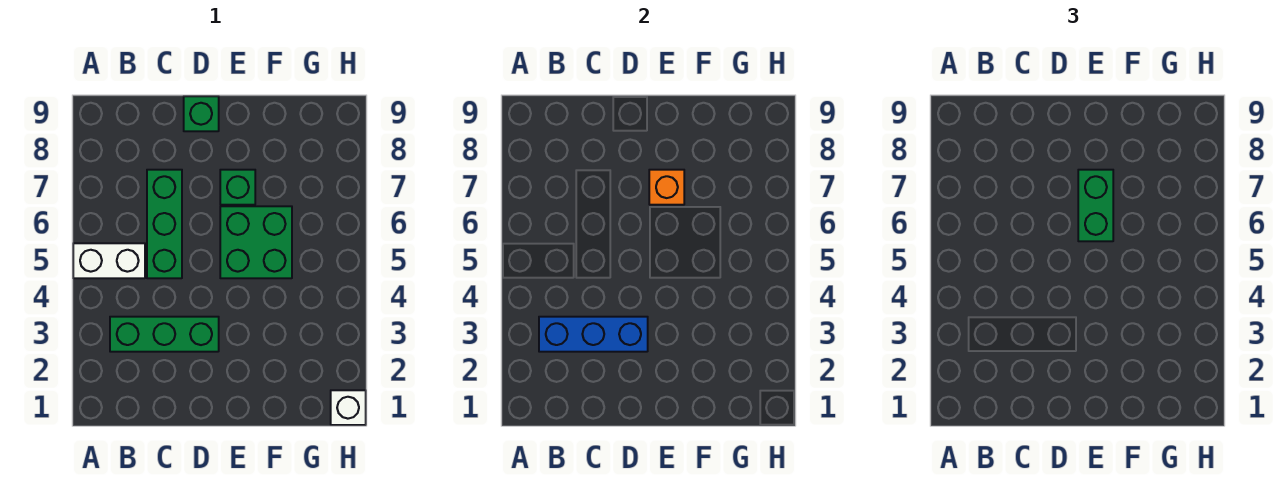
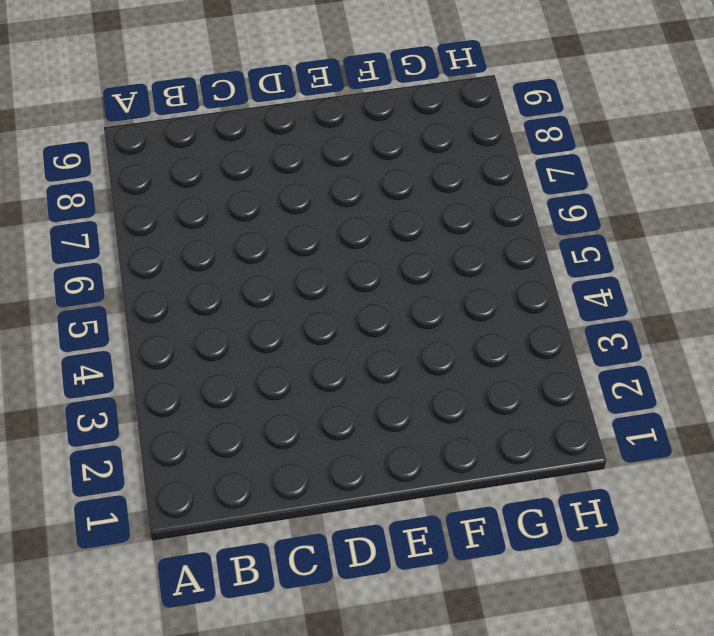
none -> white brick A5:B5 level 1
none -> green brick B3:D3 level 1

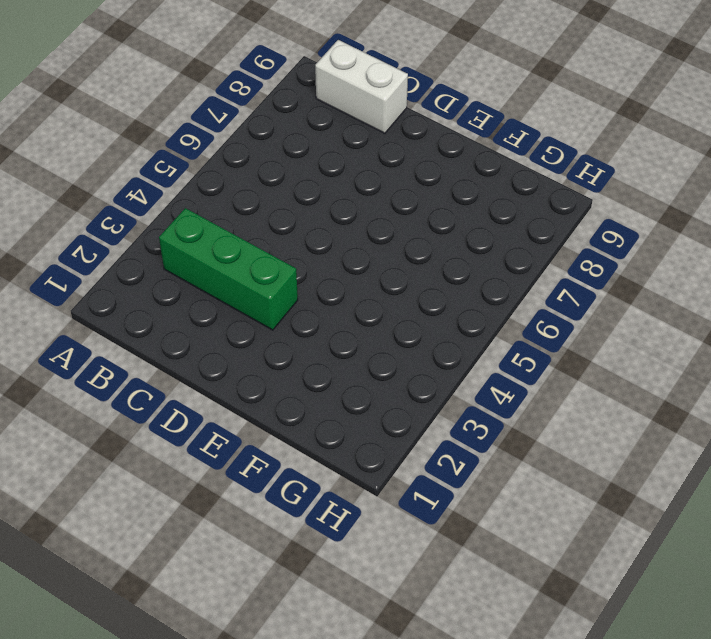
white brick B9:C9 level 1 -> white brick A5:B5 level 1
none -> green brick C5:C7 level 1
none -> green brick D9 level 1

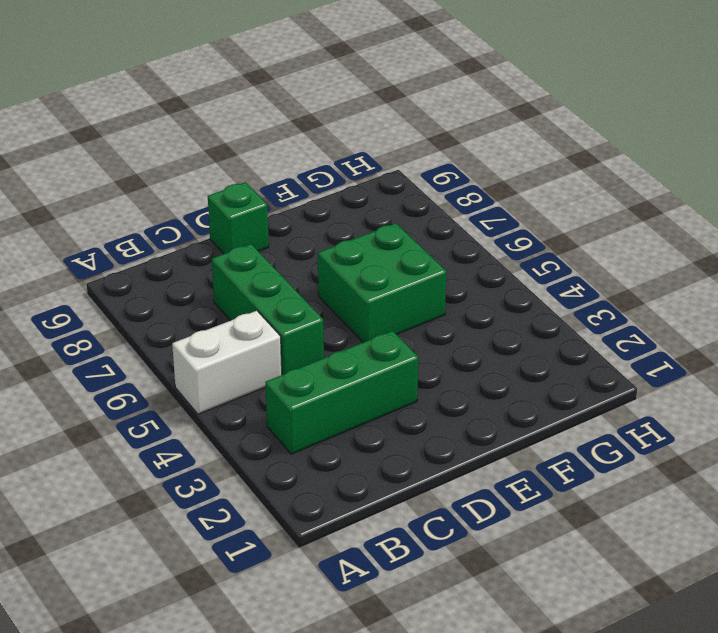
none -> green brick E7 level 1
none -> white brick H1 level 1

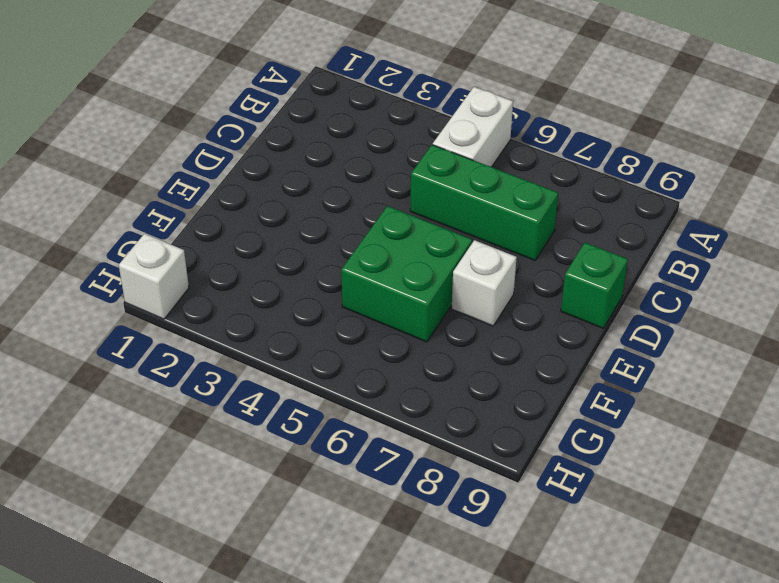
white brick E7 level 1 -> green brick E7 level 1
none -> green brick B3:D3 level 1
none -> blue brick B3:D3 level 2

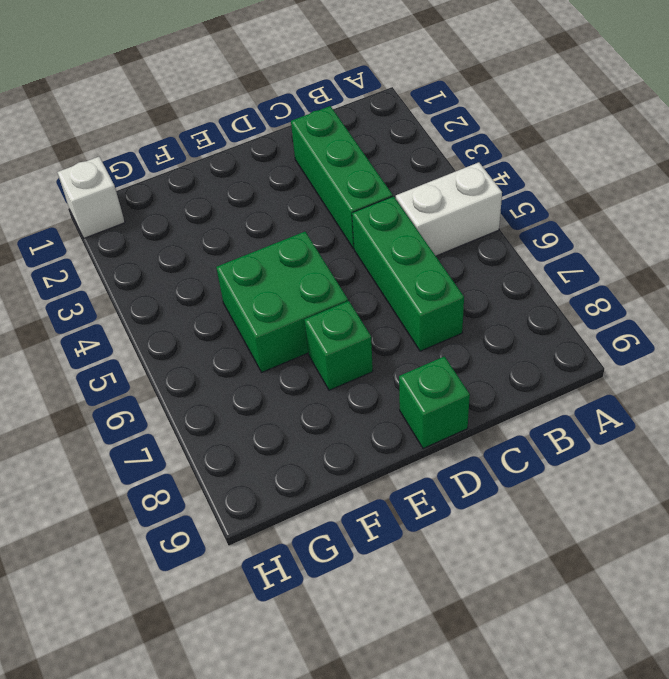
green brick C2:C4 level 1 -> green brick B3:D3 level 1
none -> blue brick B3:D3 level 2
none -> orange brick E7 level 2

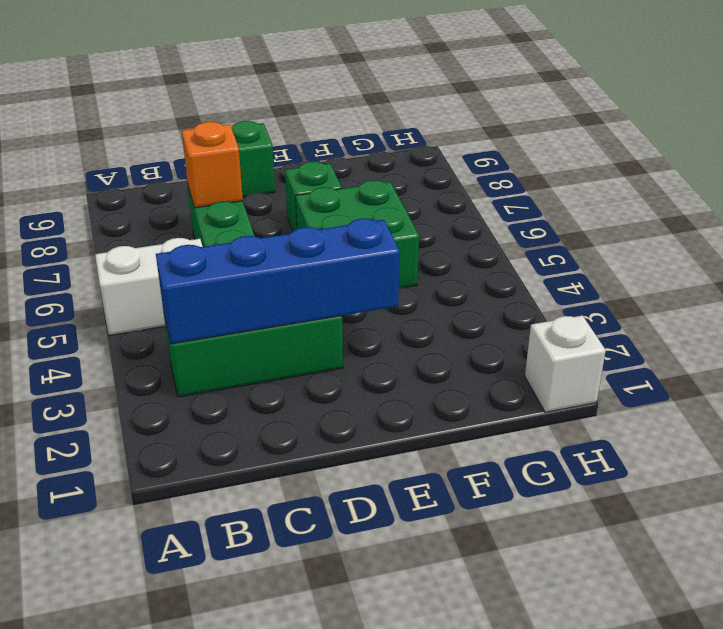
blue brick B3:E3 level 2 -> blue brick B3:D3 level 2
orange brick C7 level 2 -> orange brick E7 level 2
none -> green brick E6:E7 level 3

